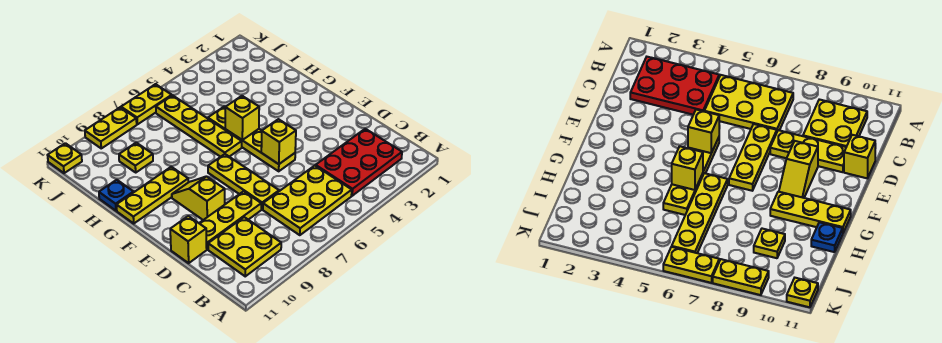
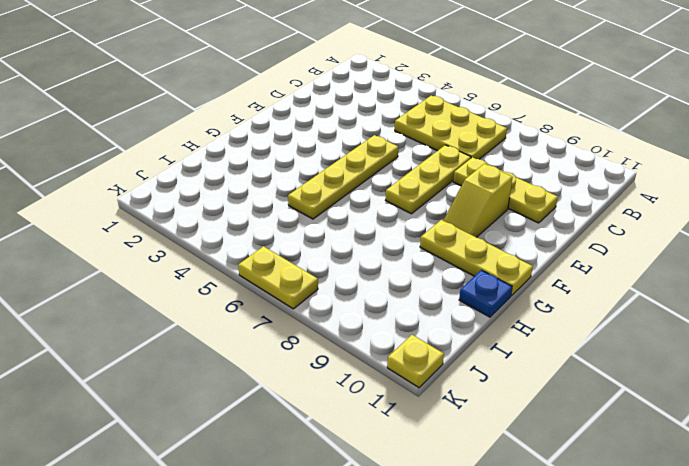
none -> red plate B2:C4 level 1
none -> yellow plate B9:C10 level 1
none -> yellow brick D11 level 1

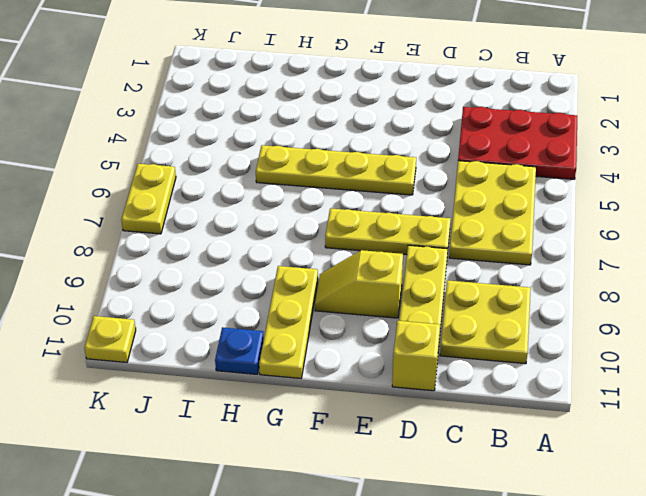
red plate A3:C4 level 1 -> red plate B2:C4 level 1
none -> yellow plate G6:J6 level 1
none -> yellow plate I9 level 1
none -> yellow plate K8:K9 level 1

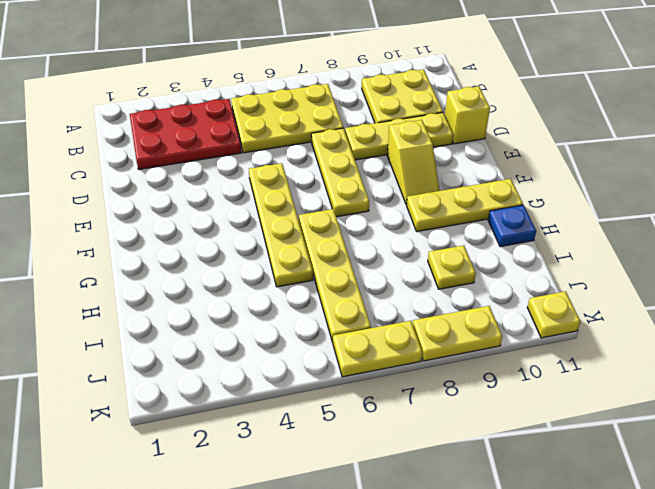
none -> yellow brick E5 level 2
none -> yellow brick G5 level 2

